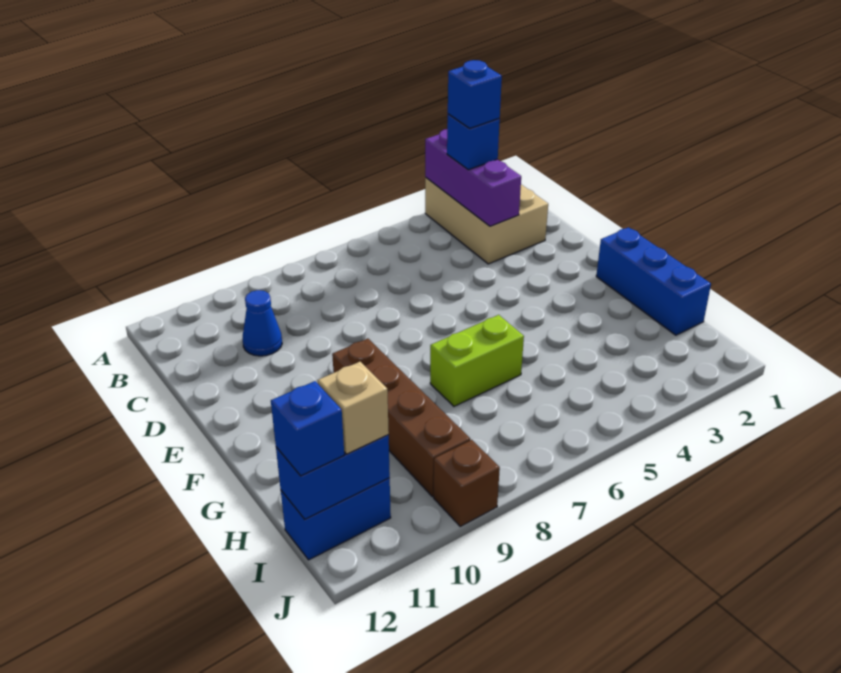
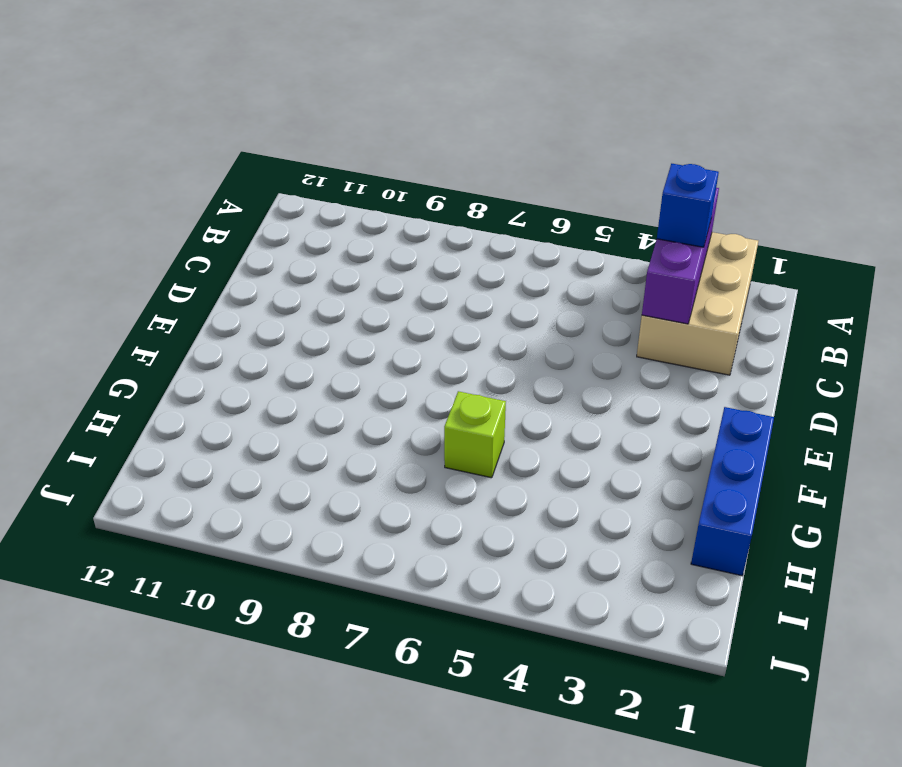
lime brick G6 level 1 -> lime brick G6:G7 level 1
none -> blue cone C10 level 1
none -> brown brick F9:I9 level 1
none -> blue brick I11:I12 level 1

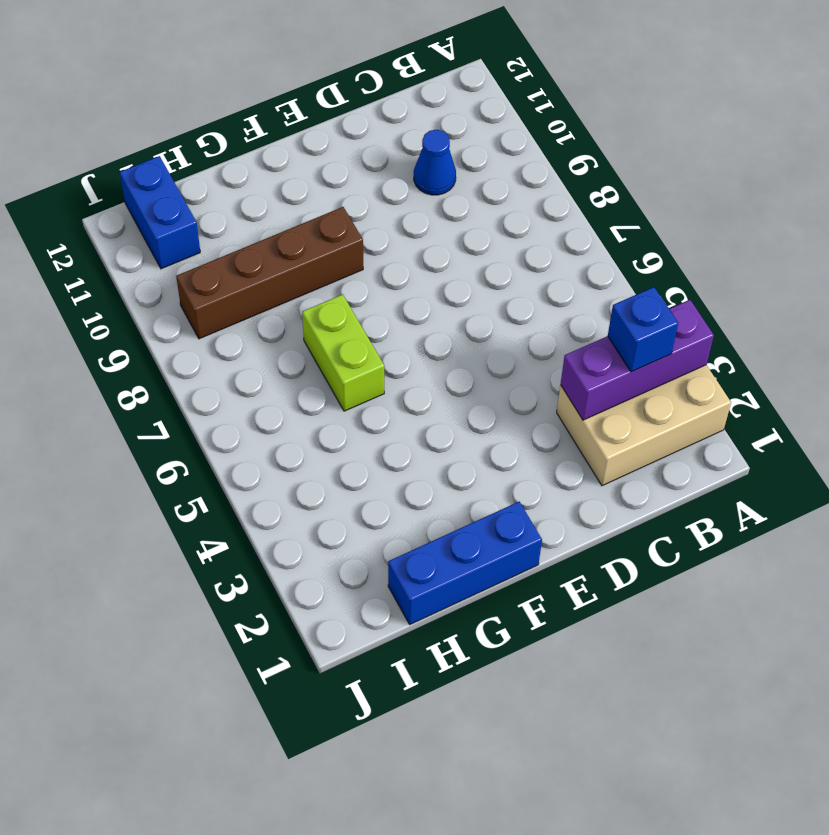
none -> brown brick J9 level 1
none -> blue brick I11:I12 level 2
none -> tan brick I11 level 3

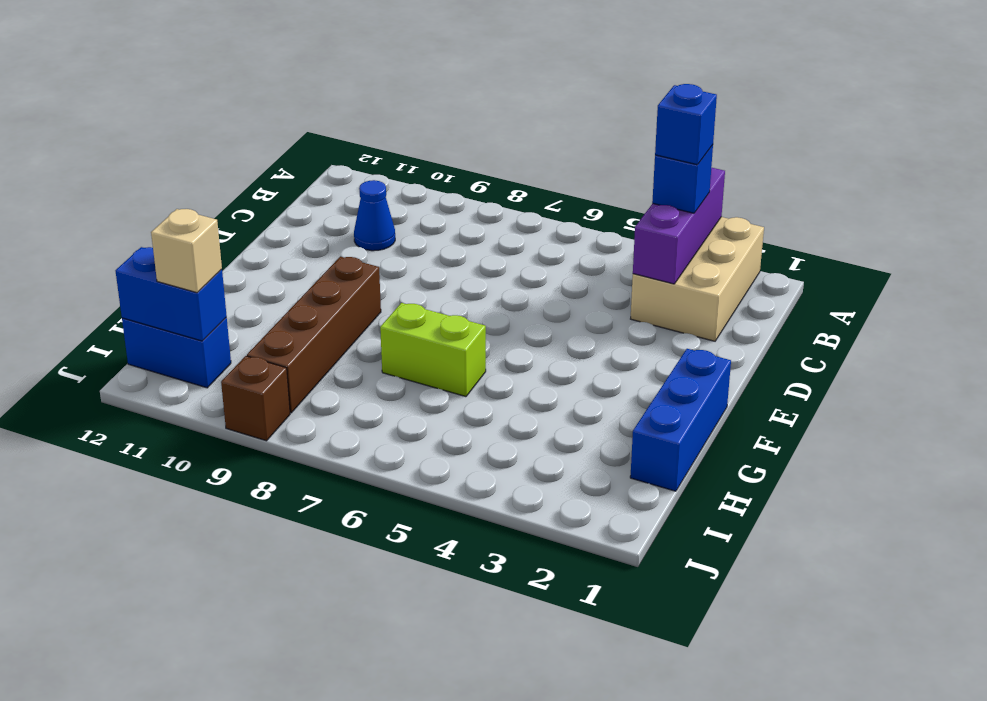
none -> blue brick I12 level 3

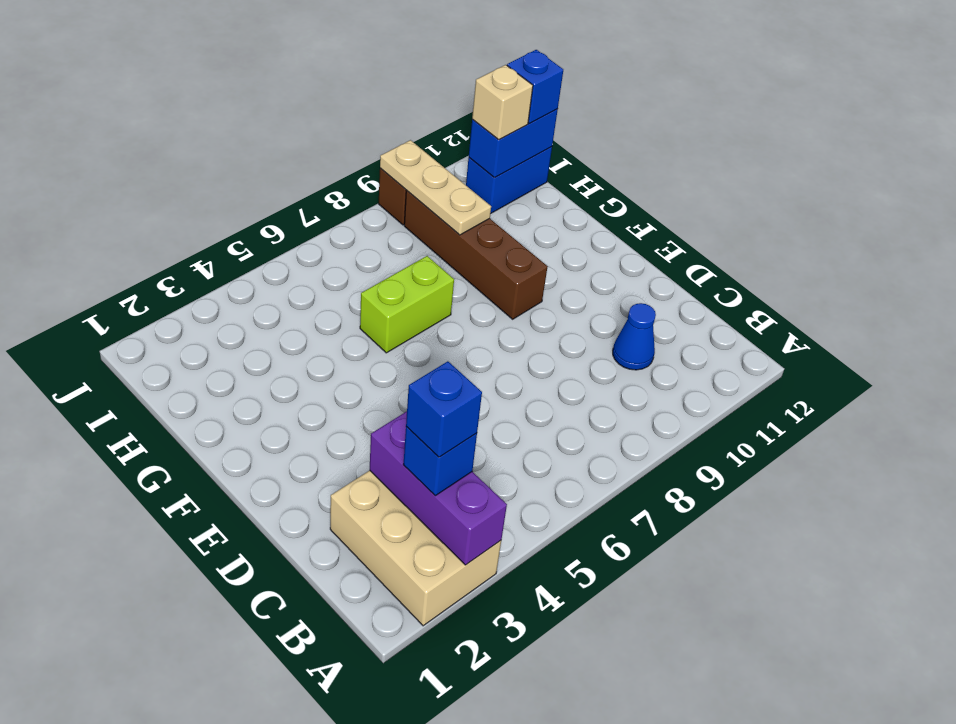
tan plate H9:J9 level 2 -> none
none -> blue brick F1:H1 level 1

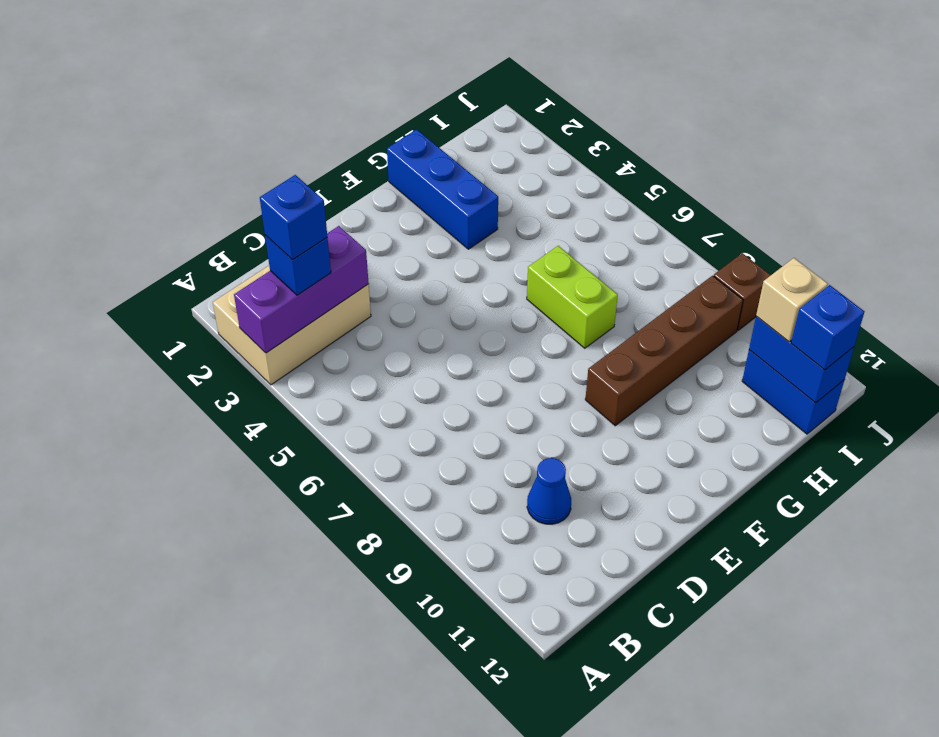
blue brick G1:G3 level 1 -> blue brick F1:H1 level 1

